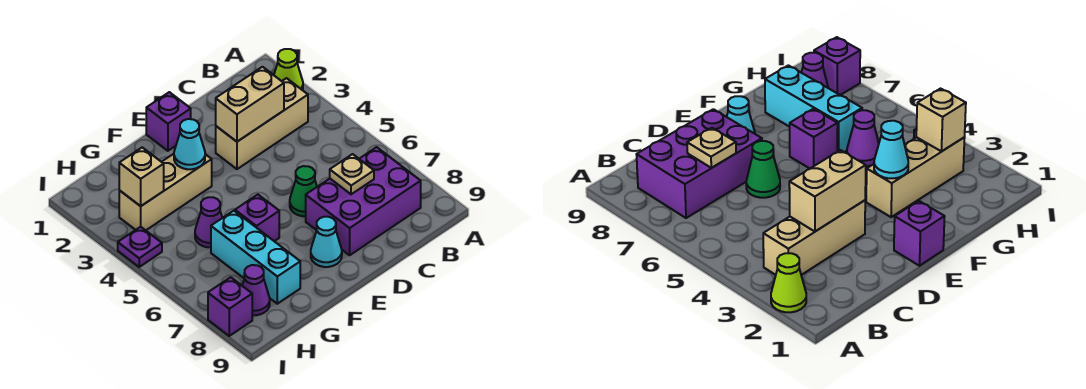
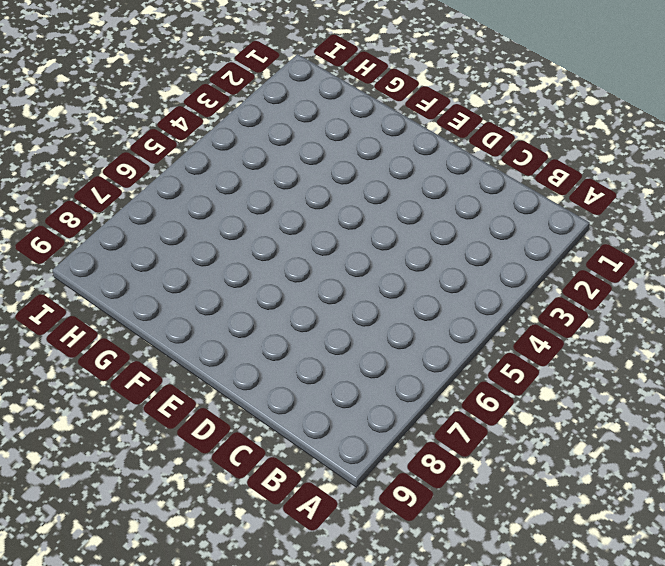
none -> lime cone A2 level 1
none -> tan brick B3:D3 level 1
none -> purple brick B7:D8 level 1

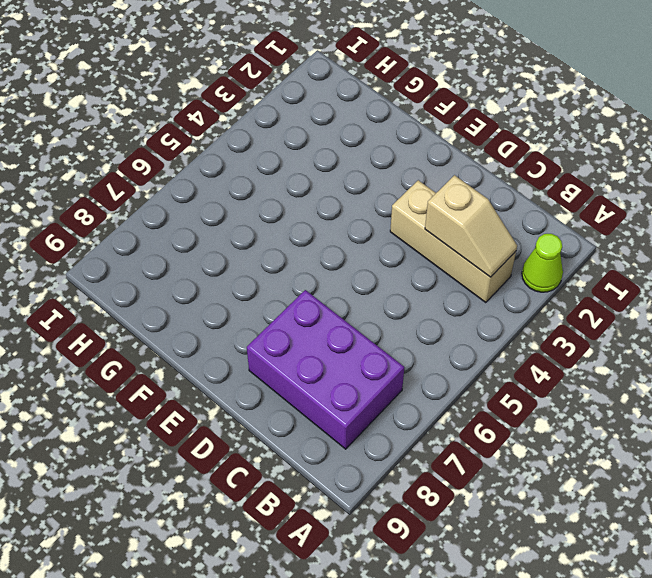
tan slope B3:C3 level 2 top C -> tan brick C3:D3 level 2
none -> green cone D6 level 1
none -> purple brick E1 level 1
none -> cyan cone E8 level 1

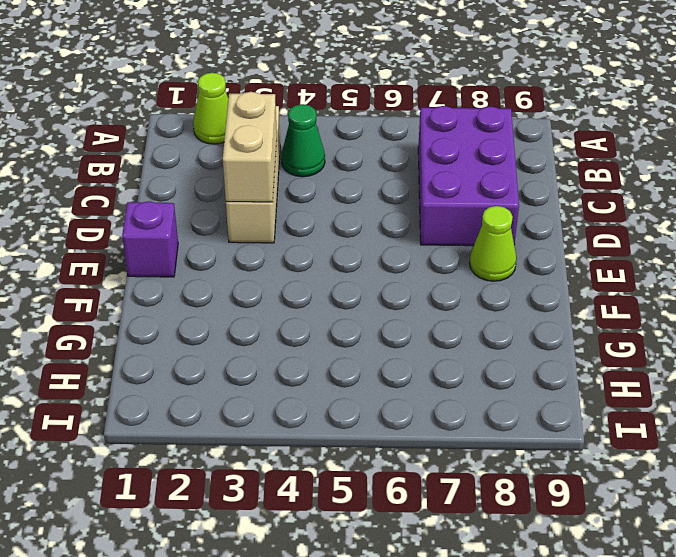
green cone B4 level 1 -> green cone D6 level 1
lime cone E8 level 1 -> cyan cone E8 level 1
none -> tan brick F3:H3 level 1
none -> purple brick F6 level 1
none -> purple cone G5 level 1

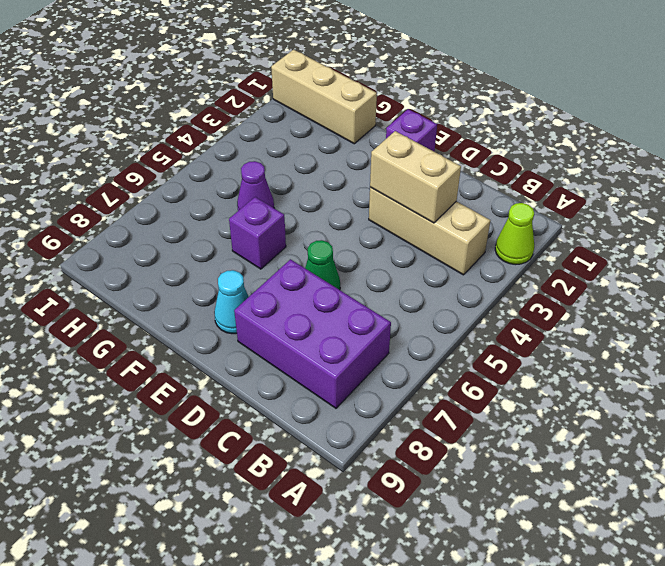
tan brick G1:I1 level 1 -> tan brick F3:H3 level 1
none -> cyan brick G6:G8 level 1
none -> purple cone H8 level 1
none -> purple plate I4 level 1

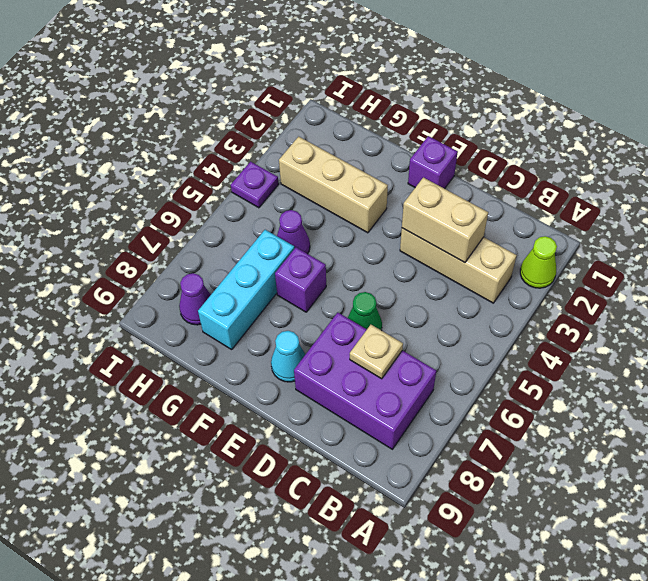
none -> purple brick I8 level 1
none -> cyan cone F3 level 2
none -> tan brick H3 level 2

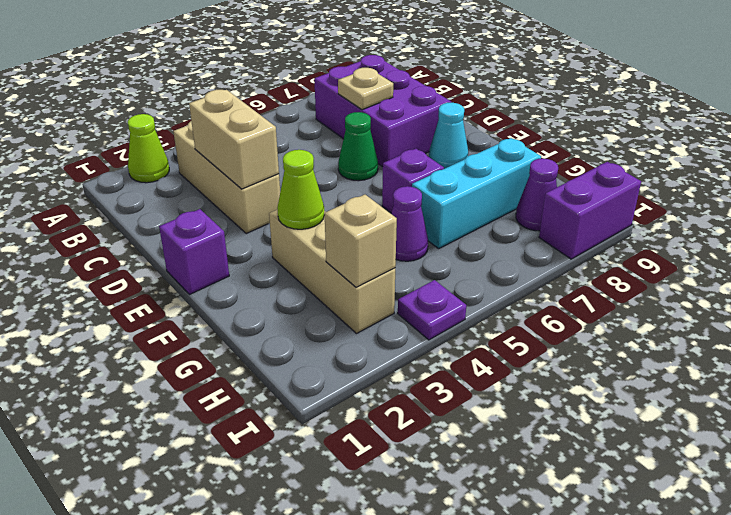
lime cone F3 level 2 -> cyan cone F3 level 2
purple brick I8:I9 level 1 -> purple brick I8 level 1

